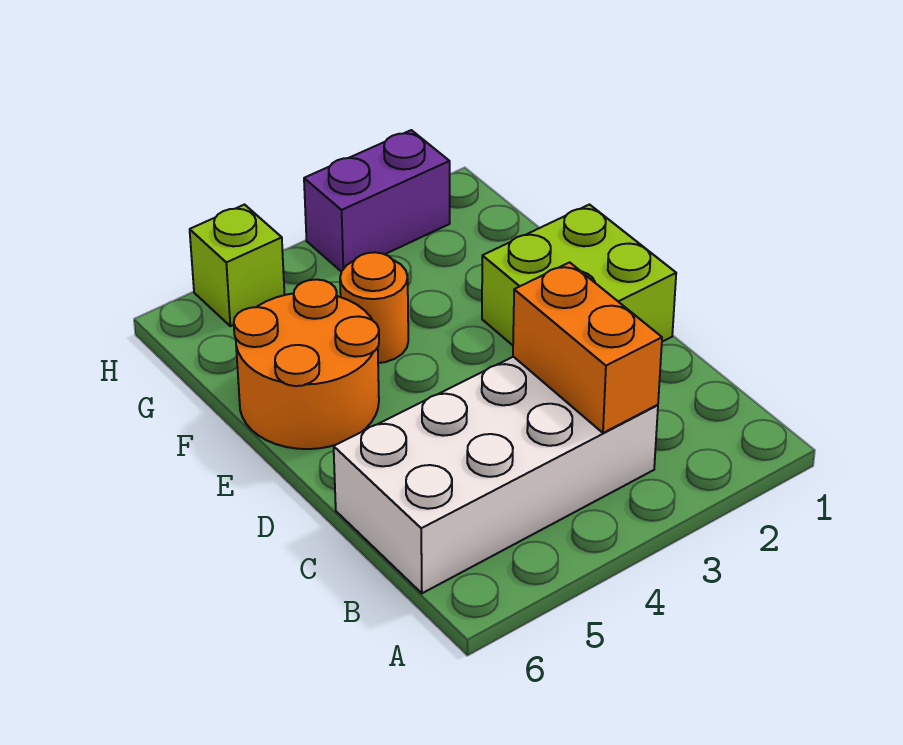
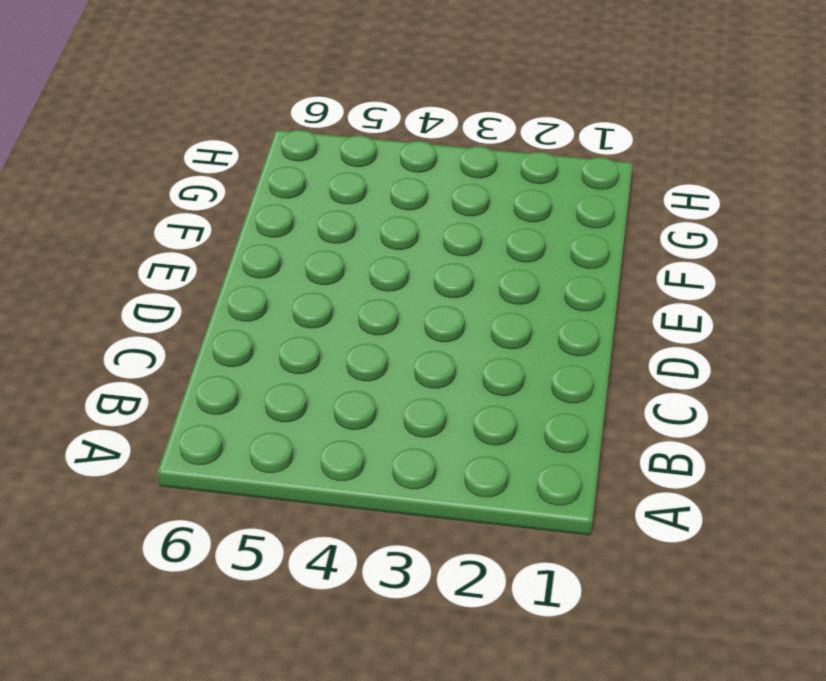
none -> white brick B3:C6 level 1
none -> lime brick D1:E2 level 1

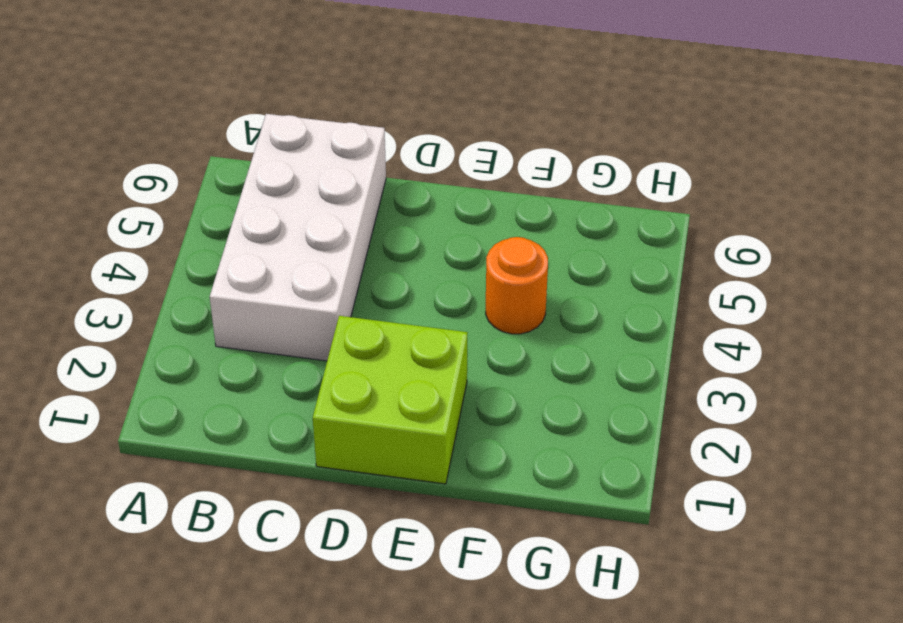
none -> orange round brick E5:F6 level 1
none -> purple brick H2:H3 level 1

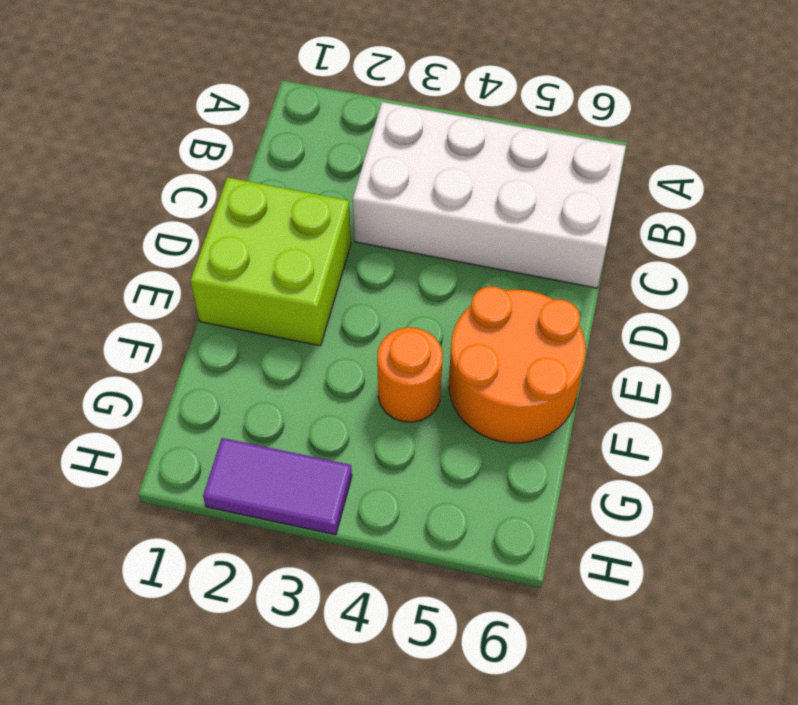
purple tile H2:H3 level 1 -> purple brick H2:H3 level 1
none -> lime brick H5 level 1
none -> orange brick B3:C3 level 2

